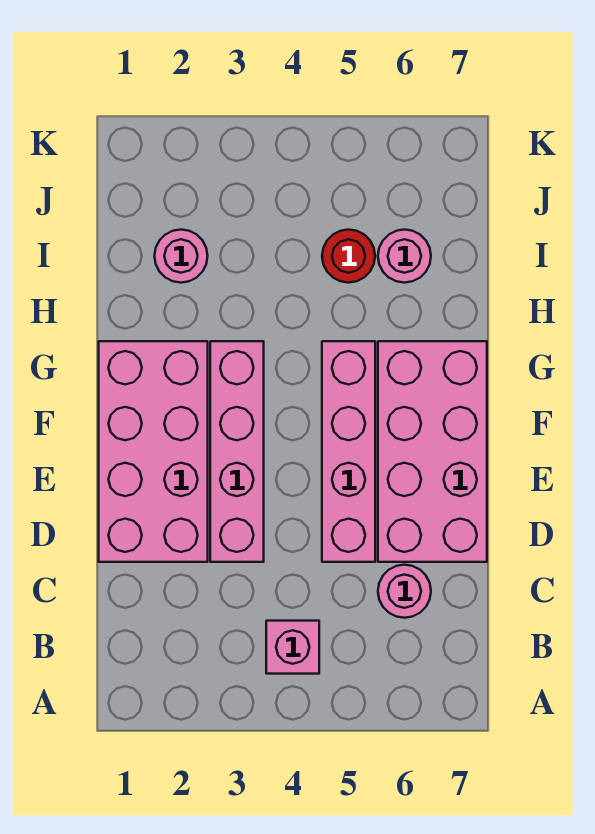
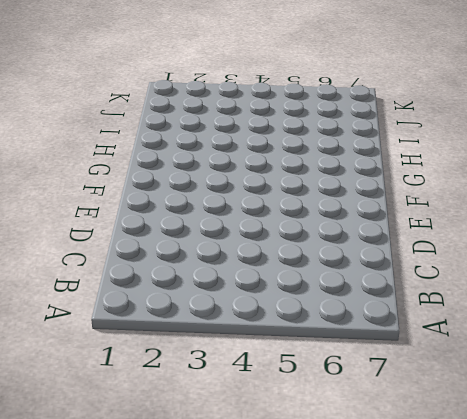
none -> pink brick B4 level 1
none -> pink round brick C6 level 1

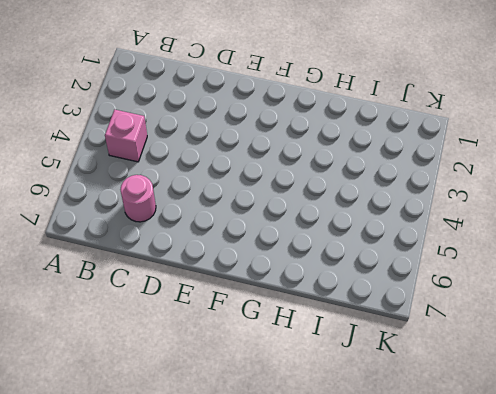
none -> pink brick D1:G2 level 1
none -> pink brick D3:G3 level 1

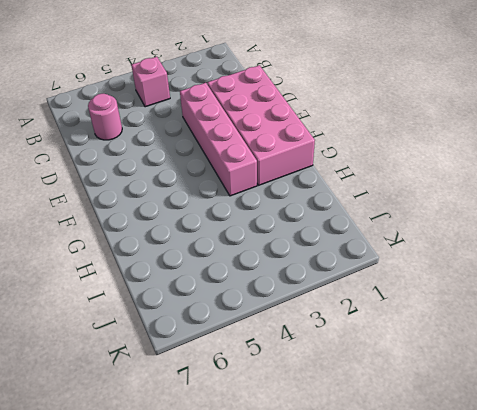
none -> pink brick D5:G5 level 1
none -> pink brick D6:G7 level 1

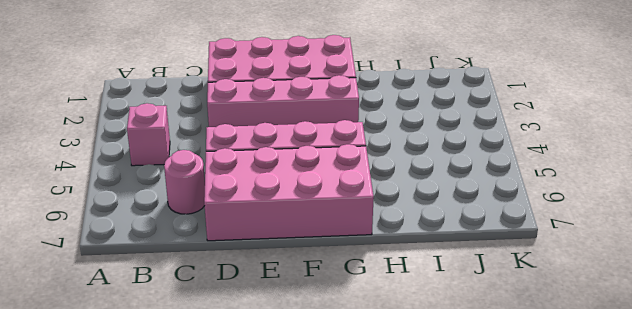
none -> pink round brick I2 level 1
none -> red round brick I5 level 1

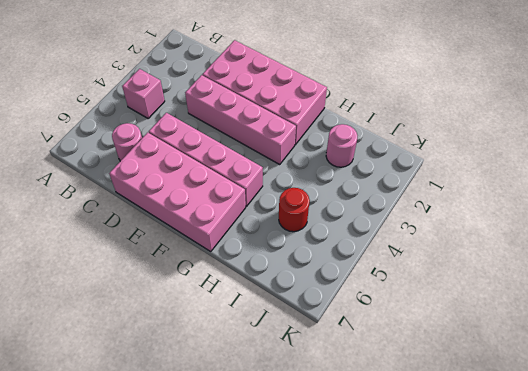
none -> pink round brick I6 level 1

